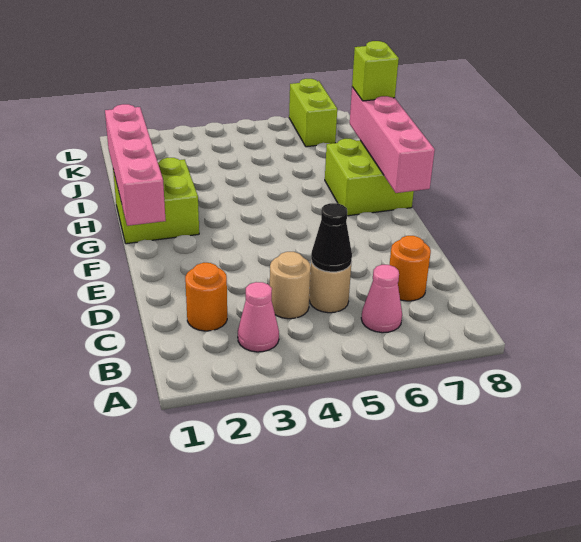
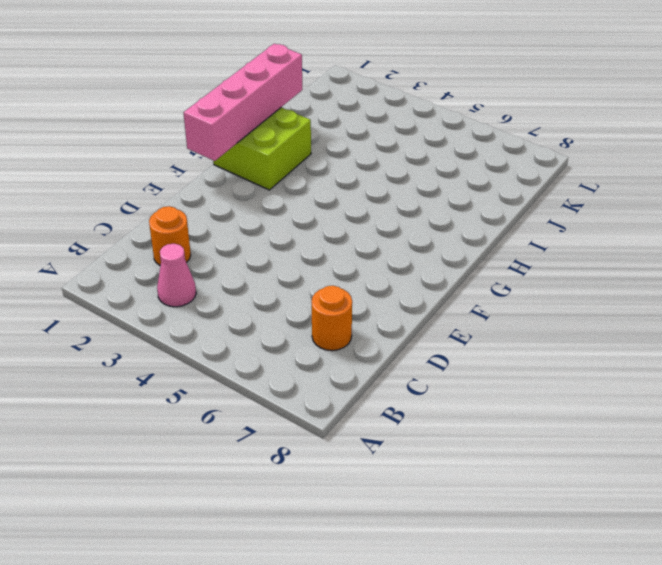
none -> pink cone B6 level 1
none -> tan round brick C4 level 1
none -> tan round brick C5 level 1

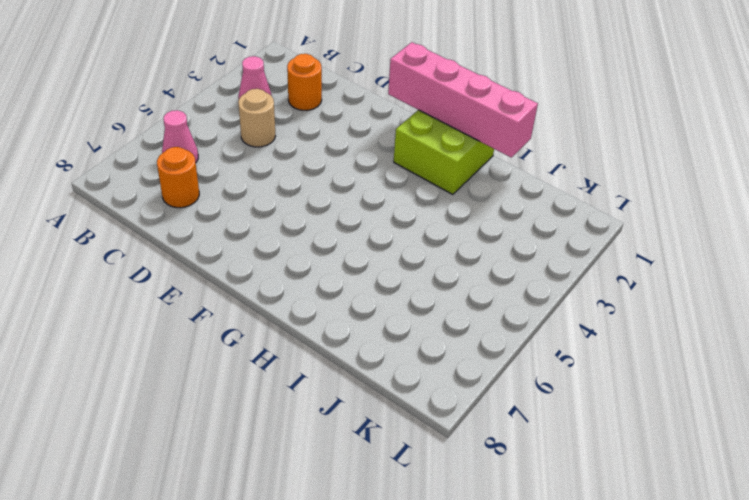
none -> tan round brick C5 level 1
none -> lime brick G7:H8 level 1
none -> lime brick K7:L7 level 1

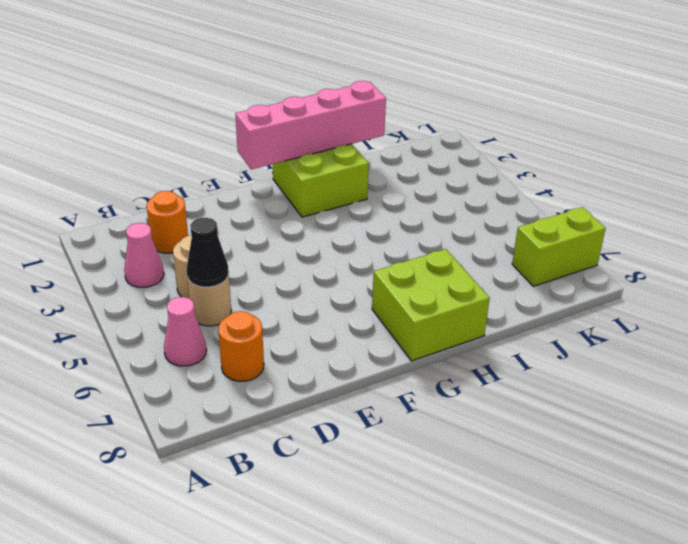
none -> pink brick F8:I8 level 2
none -> lime brick I8 level 3

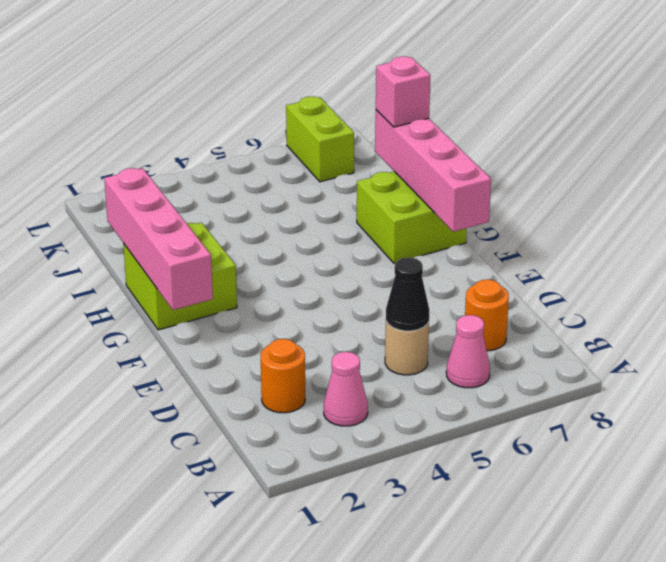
pink brick I8 level 3 -> lime brick I8 level 3
none -> tan round brick C4 level 1

